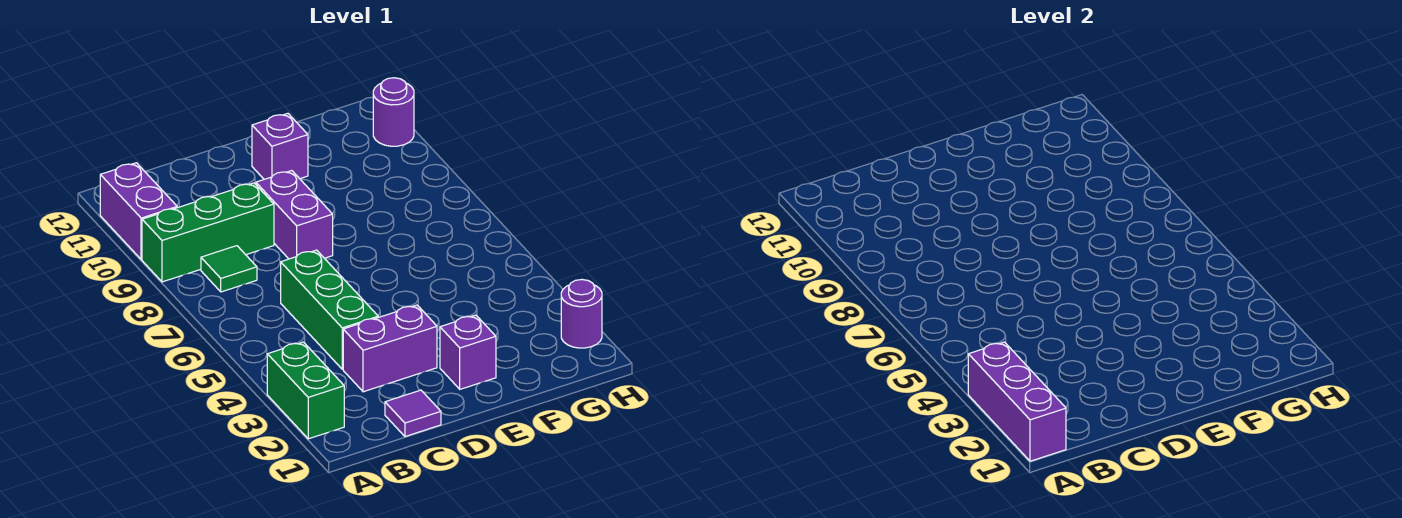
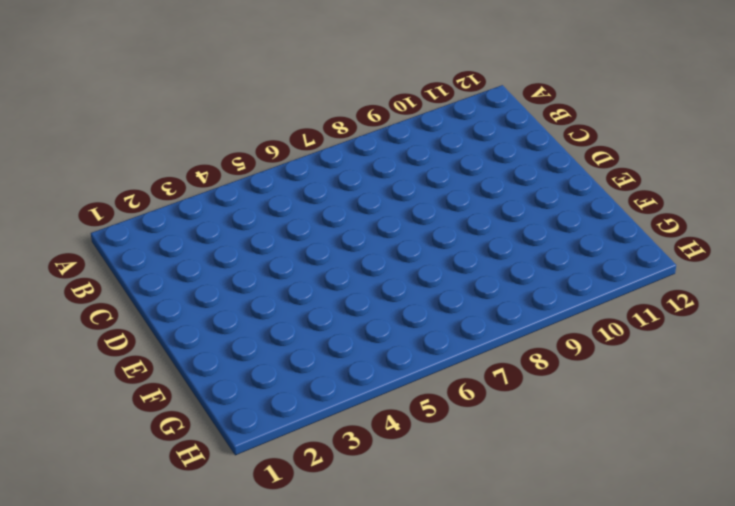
none -> green brick A2:A3 level 1
none -> green brick A9:C9 level 1
none -> purple brick A10:A11 level 1

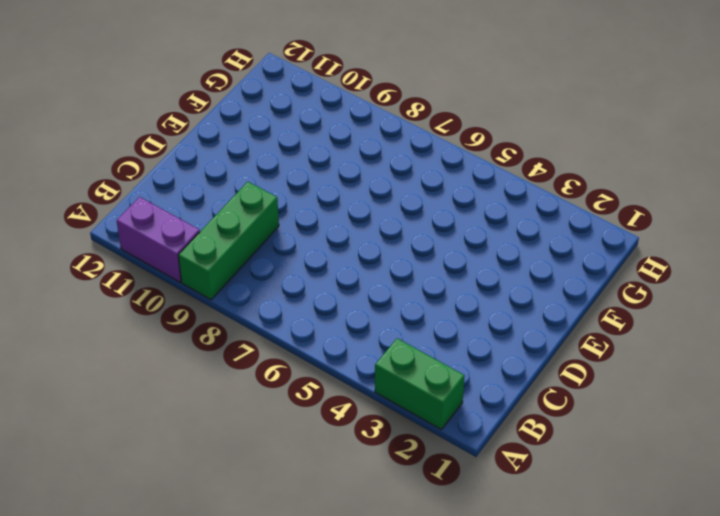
none -> green tile B8 level 1
none -> purple tile C1 level 1
none -> purple brick C3:D3 level 1

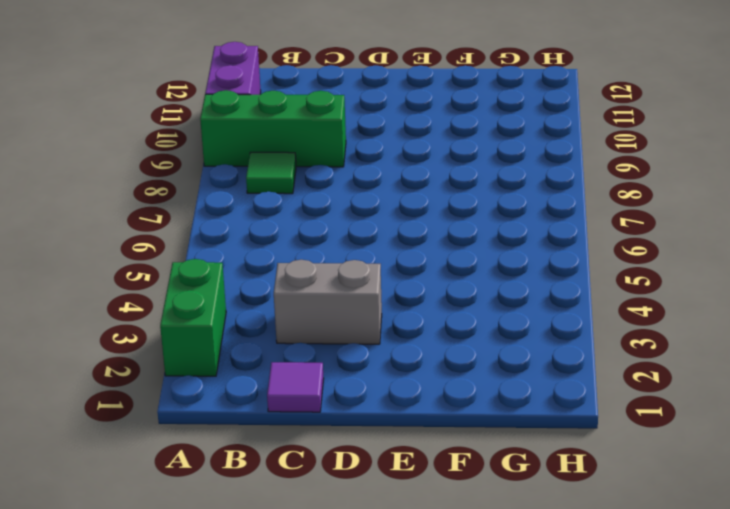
grey brick C3:D3 level 1 -> purple brick C3:D3 level 1
none -> green brick C4:C6 level 1
none -> purple brick D8:D9 level 1
none -> purple brick E2 level 1

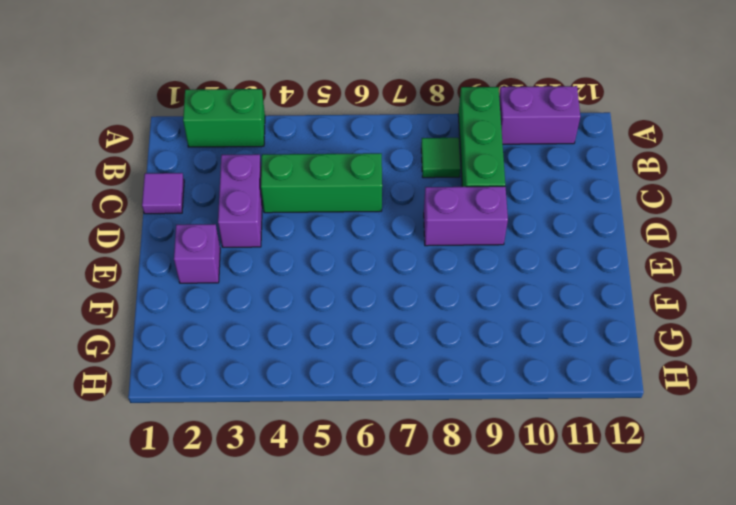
none -> purple brick E11 level 1
none -> purple round brick H2 level 1
none -> purple round brick H11 level 1

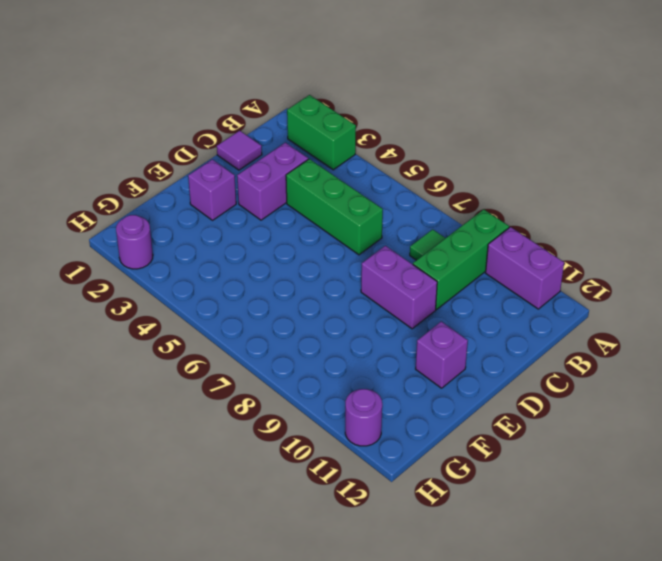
none -> purple brick A1:A3 level 2

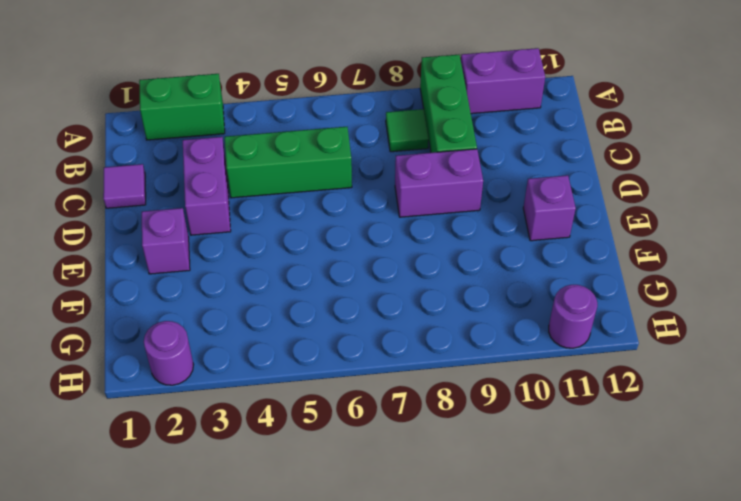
none -> purple brick A1:A3 level 2

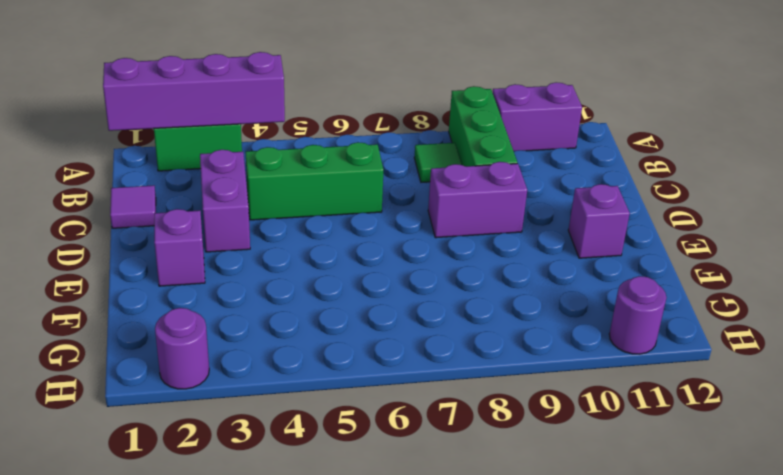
purple brick A1:A4 level 2 -> purple brick A1:A3 level 2

